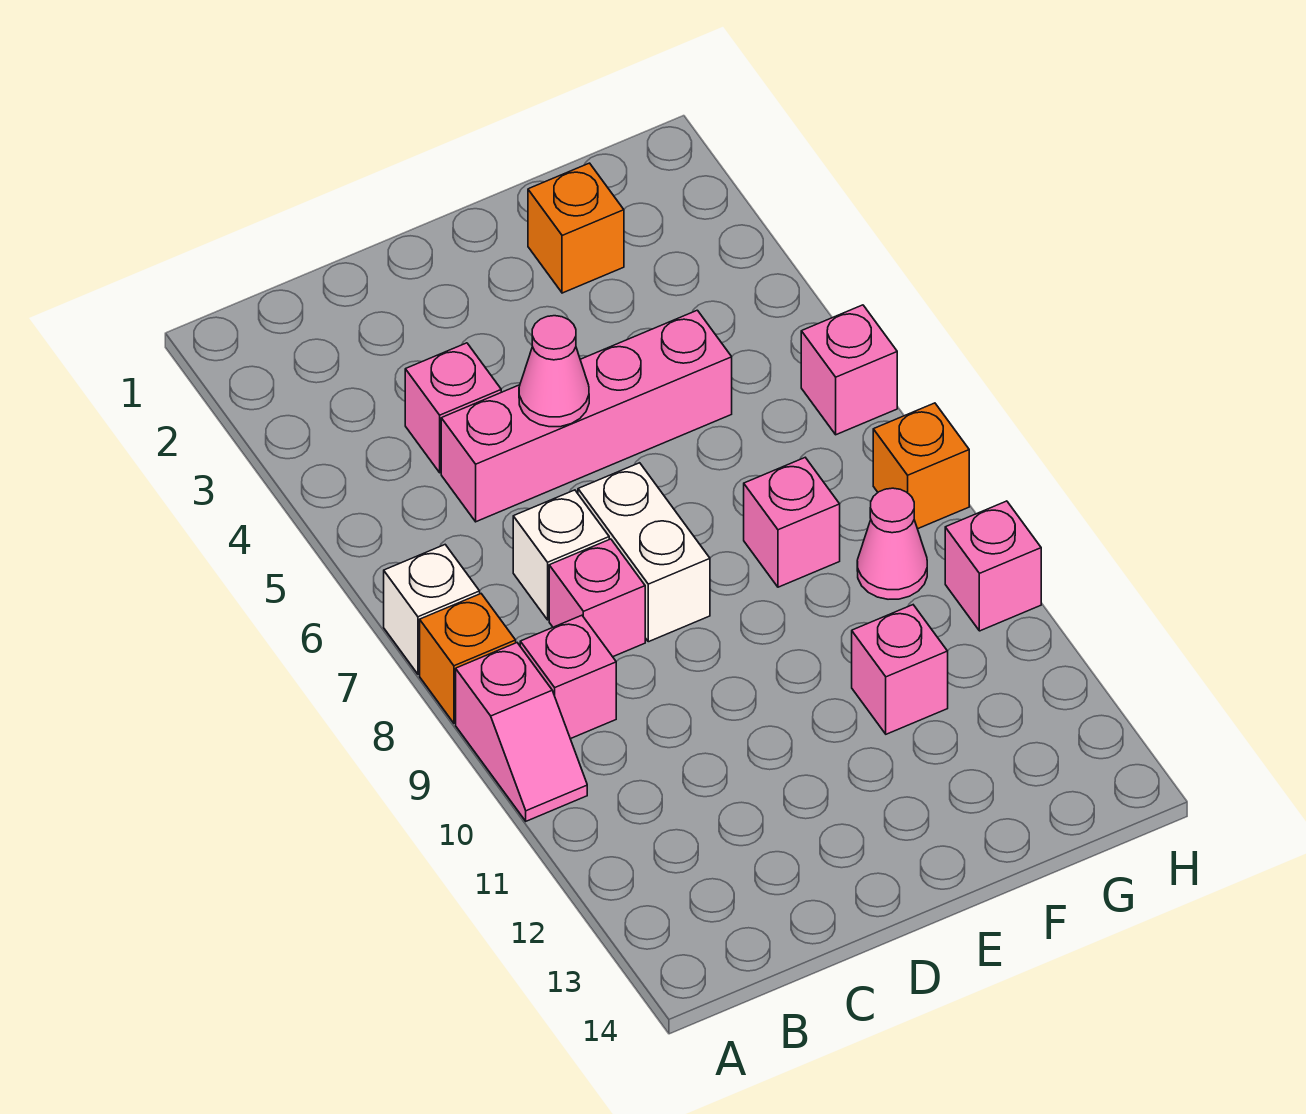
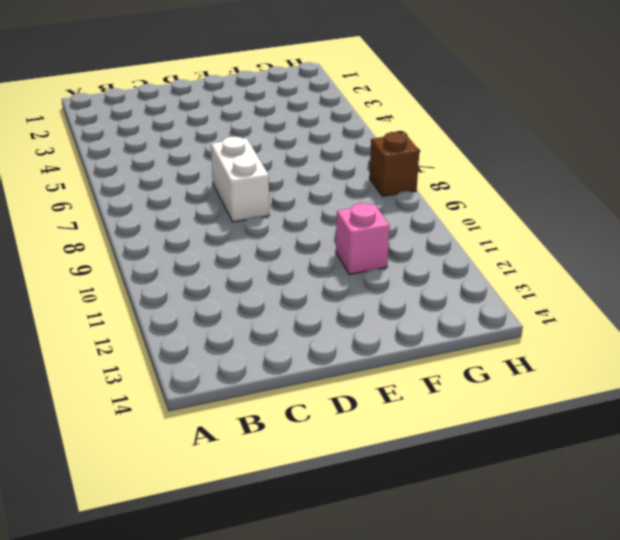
brown brick H8 level 1 -> orange brick H8 level 1
none -> white brick A7 level 1
none -> orange brick A8 level 1
none -> pink slope A9:A10 level 1 top 9

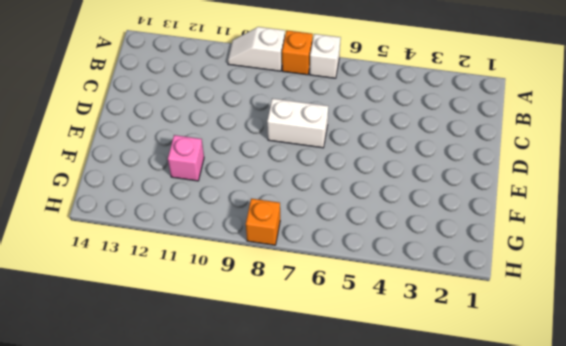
white slope A9:A10 level 1 top 9 -> pink slope A9:A10 level 1 top 9
none -> pink brick B9 level 1
none -> pink brick C4 level 1
none -> pink brick C5:F5 level 1

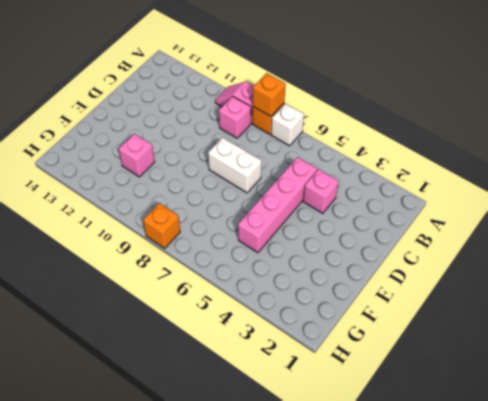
orange brick A8 level 2 -> orange brick F2 level 1
none -> white brick C7 level 1
none -> pink brick C8 level 1
none -> pink brick F8 level 1

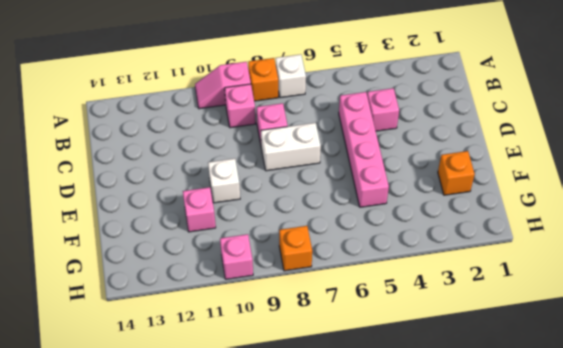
white brick E10 level 1 -> white brick C7 level 1
none -> pink brick F8 level 1
none -> pink cone G9 level 1
none -> pink brick H6 level 1

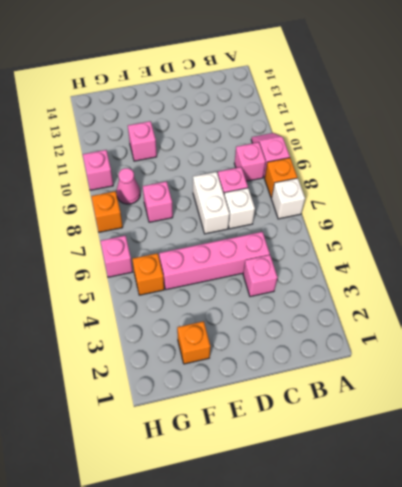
orange brick G5 level 1 -> none
none -> pink cone D5 level 2

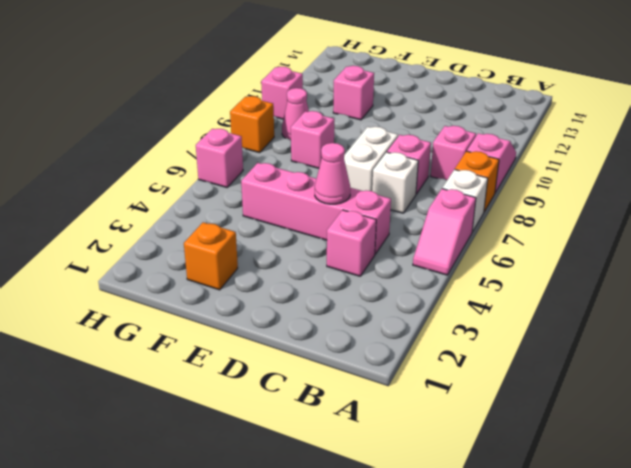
pink slope A5:A6 level 1 top 6 -> none

